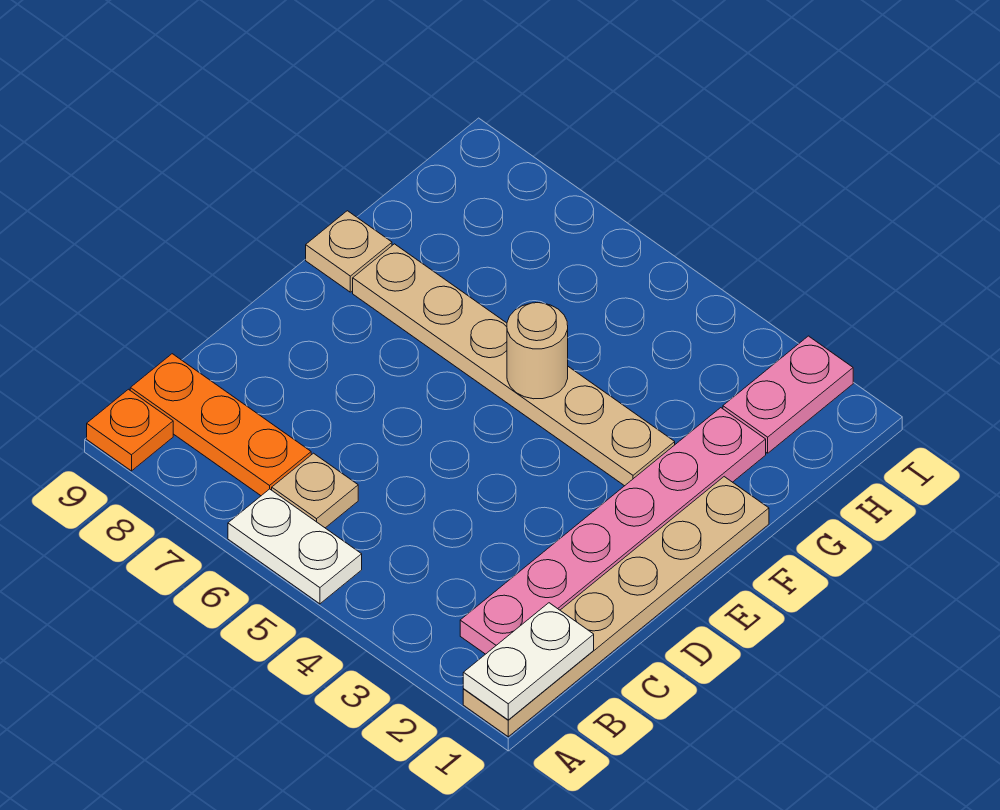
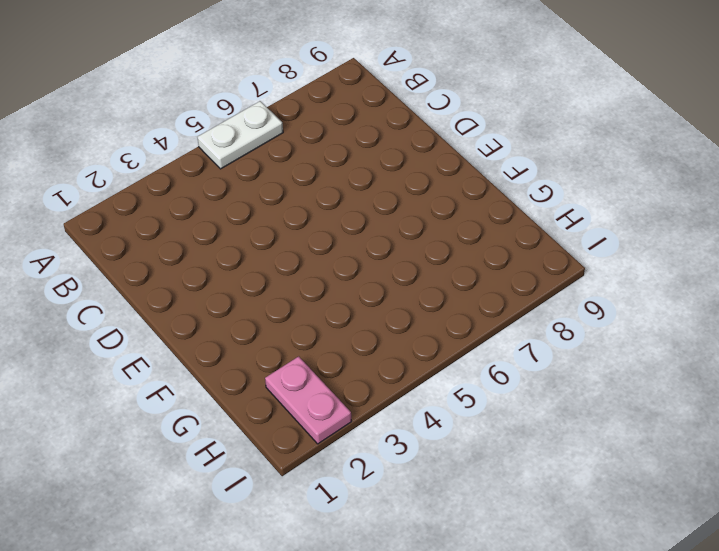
none -> tan plate A1:F1 level 1
none -> orange plate A9 level 1

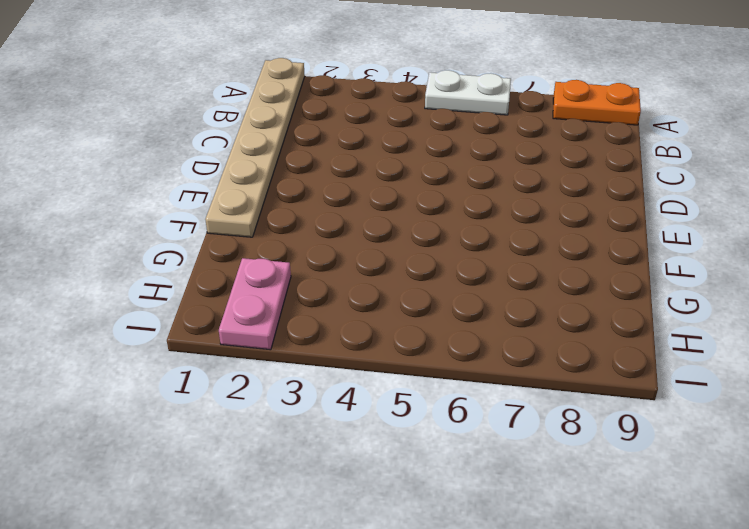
orange plate A8:A9 level 1 -> orange plate A9 level 1
none -> pink plate B2:G2 level 1
none -> tan plate B6 level 1

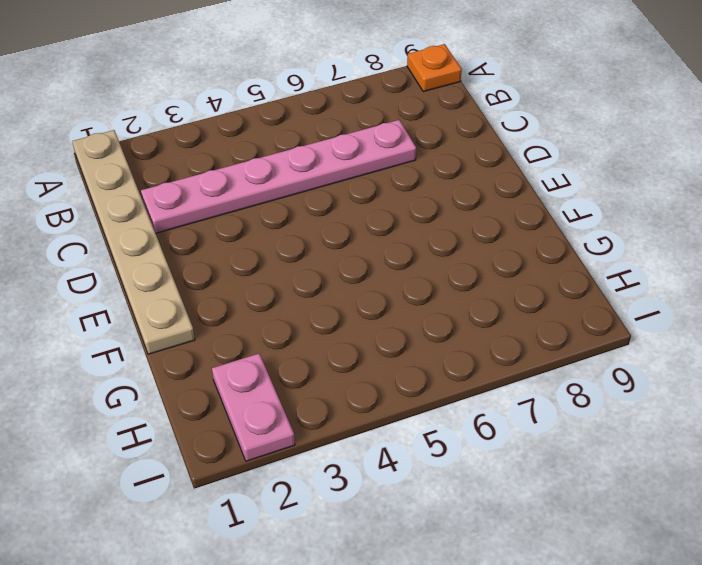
pink plate C2:C7 level 1 -> pink plate B2:G2 level 1
none -> white plate A5:A6 level 1
none -> tan plate B6 level 1

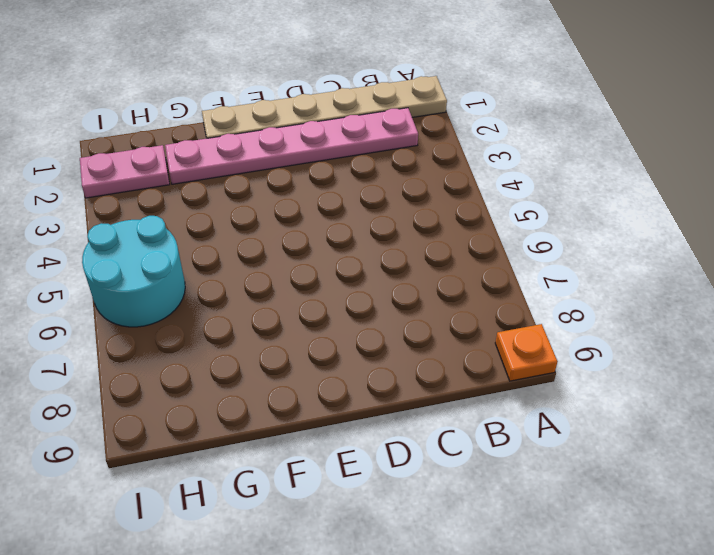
cyan round brick H5:I6 level 1 -> none
none -> white plate A5:A6 level 1
none -> tan plate B6 level 1

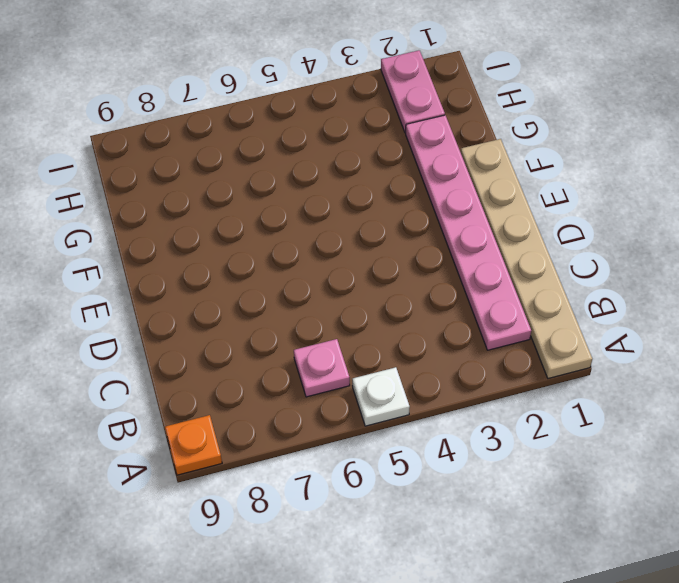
white plate A5 level 1 -> white plate A5:A6 level 1
pink plate B6 level 1 -> tan plate B6 level 1
none -> orange plate B7:B9 level 1
none -> tan plate F3:F8 level 1

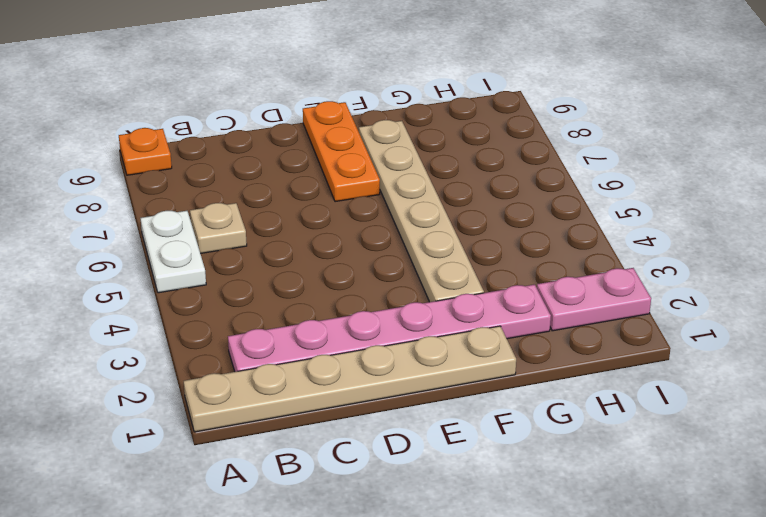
orange plate E7:E9 level 1 -> orange plate B7:B9 level 1
none -> tan plate F9 level 1
none -> white plate A1:B1 level 2

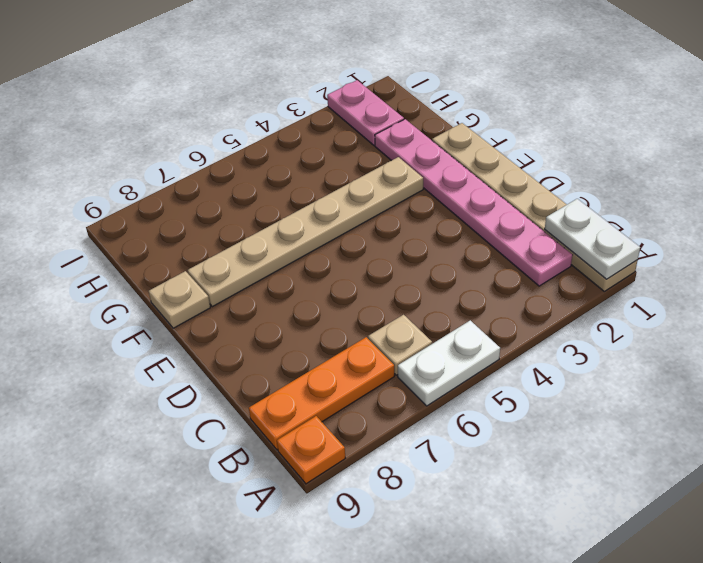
none -> tan round brick F5 level 2

